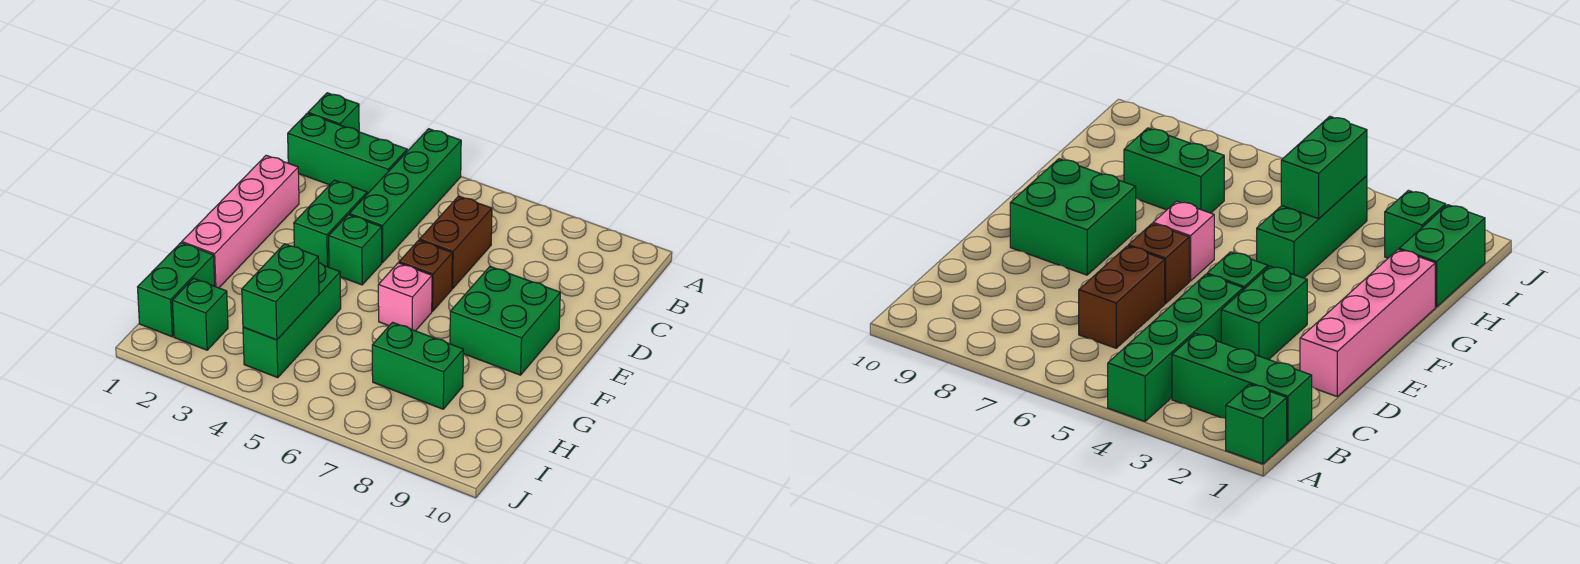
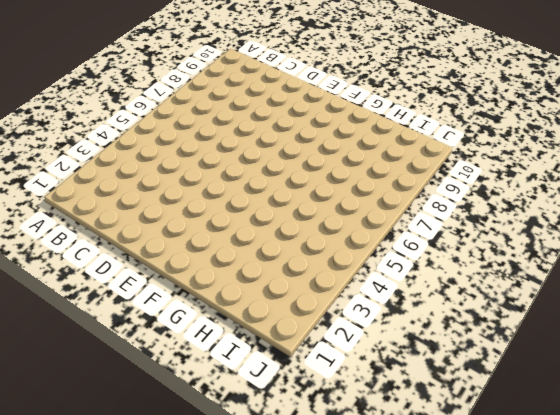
none -> green brick A1 level 1
none -> green brick A4:D4 level 1
none -> green brick B1:B3 level 1

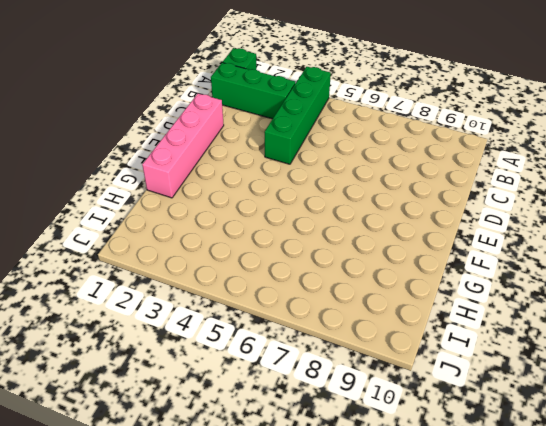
none -> brown brick C6:D6 level 1
none -> green brick D3:E3 level 1
none -> green brick E4 level 1

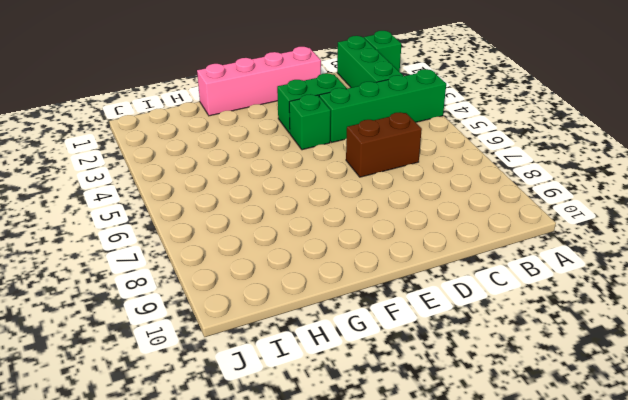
none -> brown brick E6 level 1
none -> green brick E8:F9 level 1
none -> pink brick F6 level 1

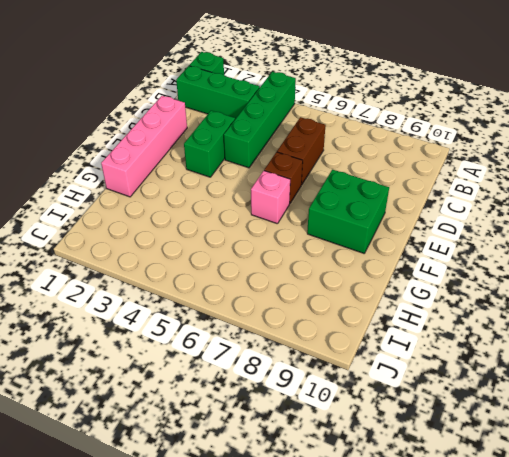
none -> green brick E4 level 1
none -> green brick G4:I4 level 1
none -> green brick H1:I1 level 1

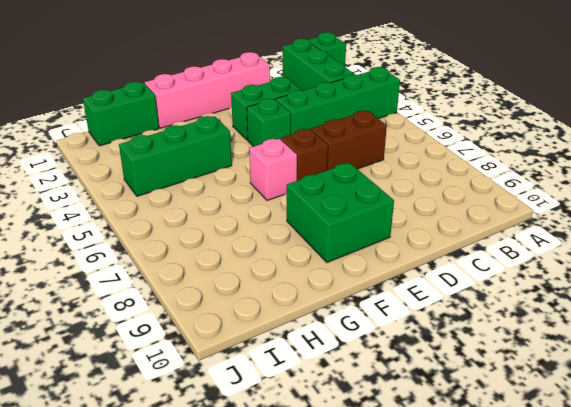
none -> green brick H7:H8 level 1
none -> green brick I2 level 1
none -> green brick H4:I4 level 2

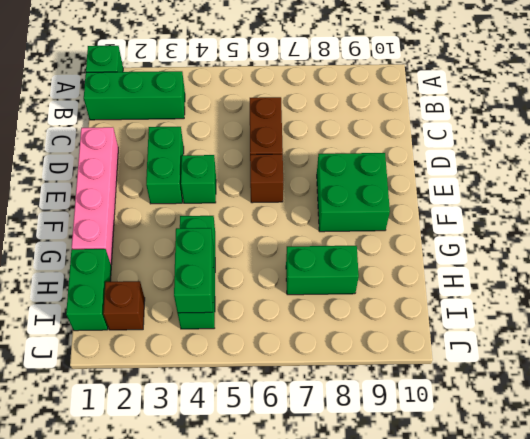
brown brick I2 level 1 -> green brick I2 level 1
none -> green brick A4:D4 level 1
none -> pink brick F6 level 1

